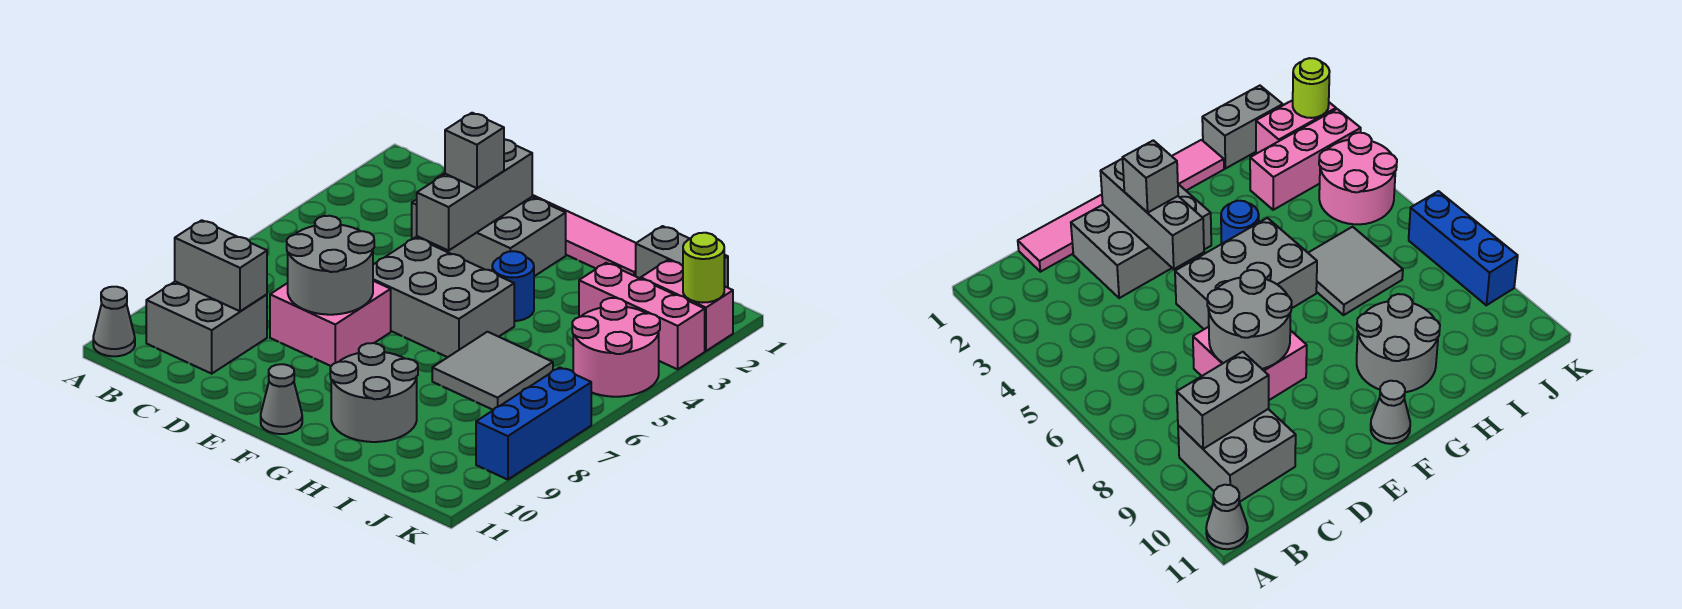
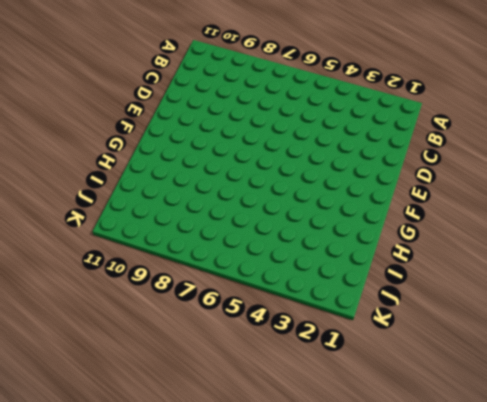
none -> grey cone A11 level 1
none -> grey brick B9:C10 level 1
none -> pink tile C1:H1 level 1

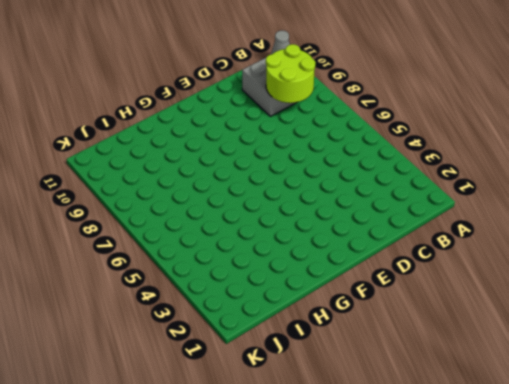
lime round brick B8:C9 level 2 -> grey brick B9:C9 level 2
none -> pink tile C1:H1 level 1
none -> grey brick D2:F3 level 1
none -> pink brick D7:E8 level 1

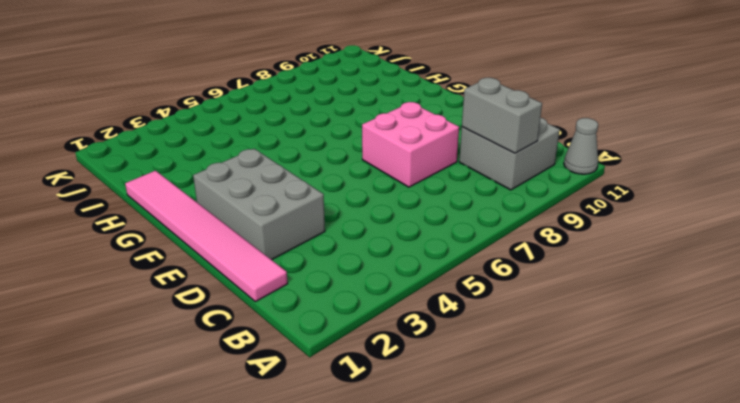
none -> grey brick E5:G6 level 1
none -> grey cone F11 level 1
none -> blue round brick G4 level 1

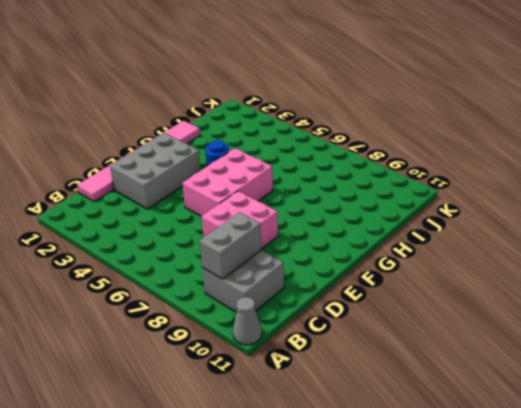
pink brick E5:G6 level 1 -> grey brick E5:G6 level 1
none -> grey cone F11 level 1
none -> grey round brick G9:H10 level 1
none -> grey tile H6:I7 level 1

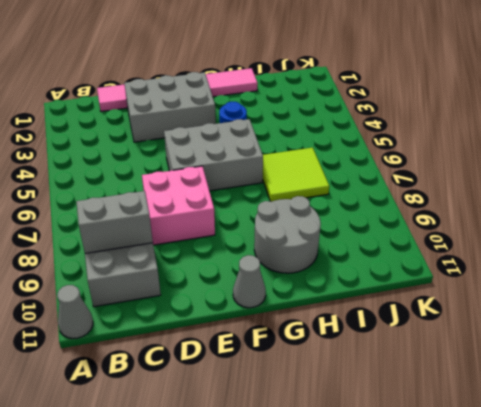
lime tile H6:I7 level 1 -> grey tile H6:I7 level 1
none -> grey brick I1:J1 level 1
none -> pink brick I3:K3 level 1
none -> pink brick J2:K2 level 1

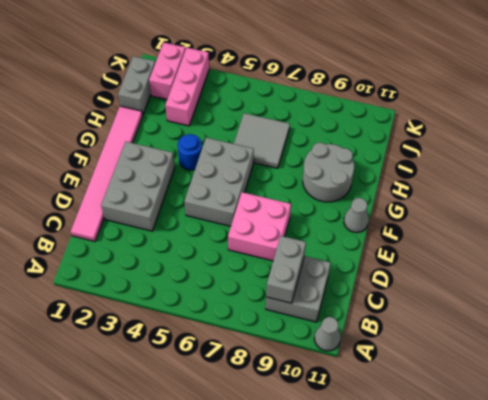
none -> pink round brick J4:K5 level 1
none -> blue brick K7:K9 level 1
none -> grey round brick D7:E8 level 2

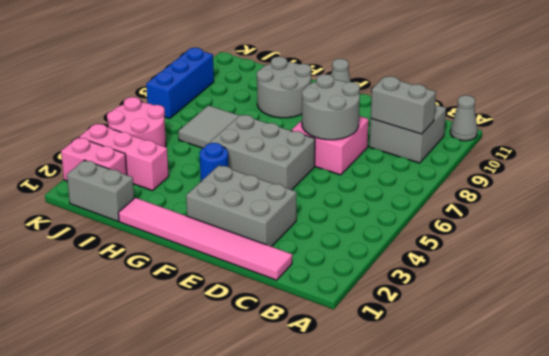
none -> grey brick E2:E4 level 2
none -> lime round brick K2 level 2
none -> grey brick E3 level 3

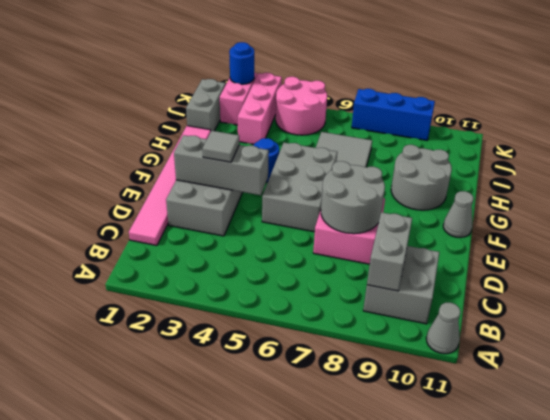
grey tile E3 level 3 -> grey brick E3 level 3
blue round brick K2 level 2 -> lime round brick K2 level 2

